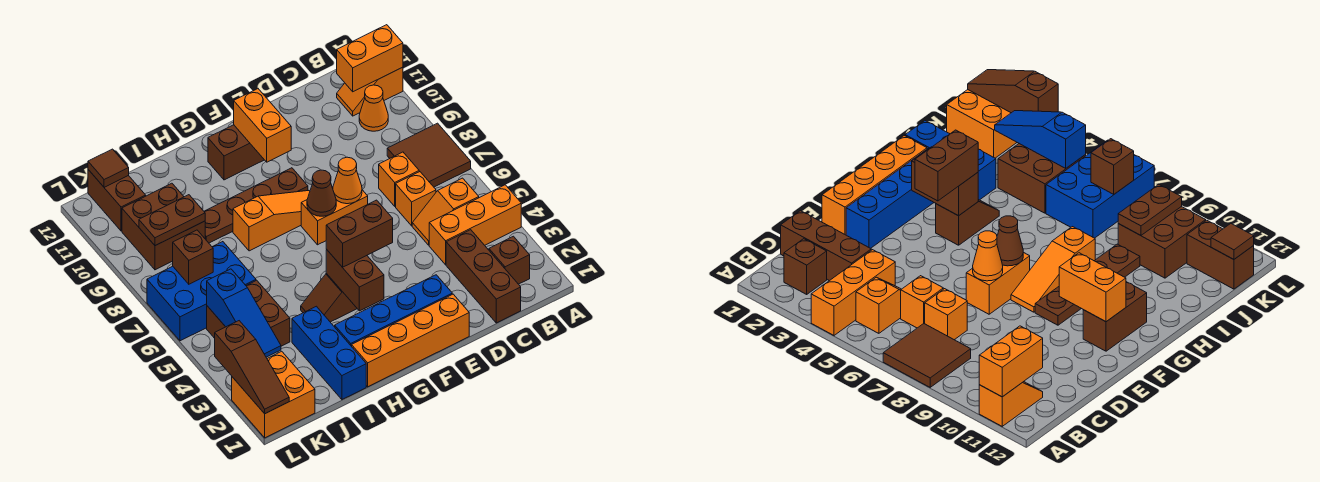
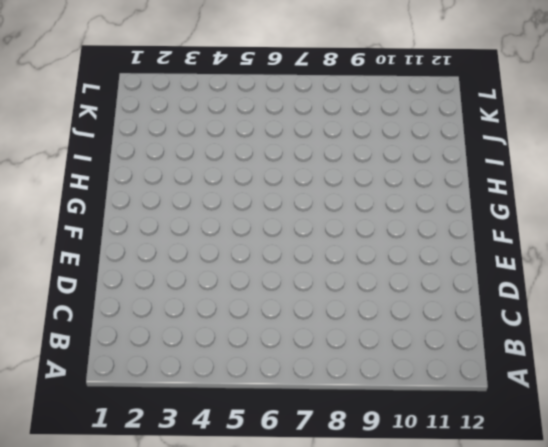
none -> orange brick A4:C4 level 1
none -> brown tile A7:B8 level 1
none -> orange slope A11:B11 level 1 top A
none -> brown brick B2 level 1

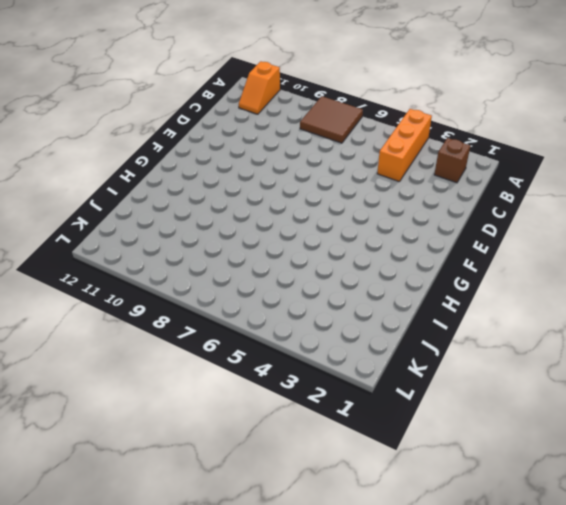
none -> orange slope B5:C5 level 1 top B
none -> orange cone B10 level 1
none -> brown brick C1:C3 level 1
none -> orange brick C6 level 1

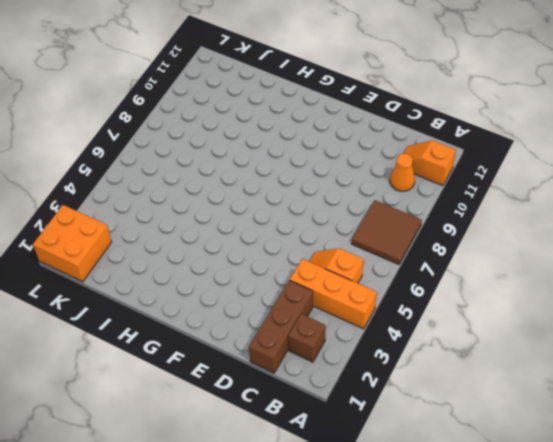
none -> orange brick C6 level 1
none -> orange brick C7 level 1
none -> orange brick E1:H1 level 1
none -> blue brick E2:H2 level 1

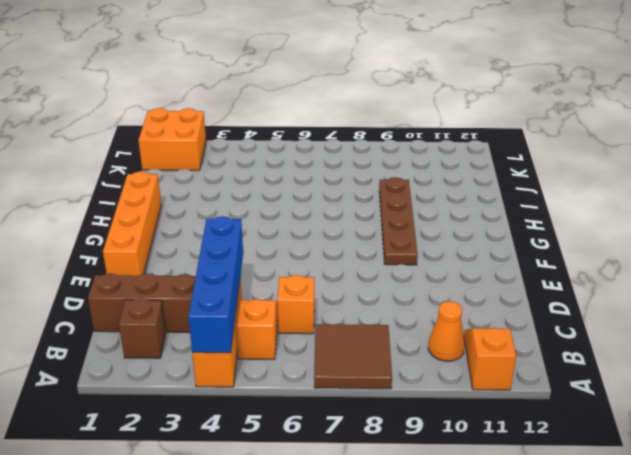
blue brick A4:D4 level 2 -> blue brick E2:H2 level 1
none -> orange brick C7 level 1
none -> orange brick E7:F7 level 1
none -> orange slope F8:H8 level 1 top H
none -> brown brick F11:G11 level 1

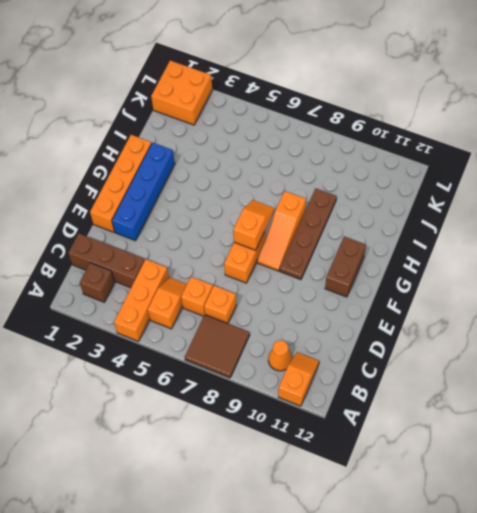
orange slope F7:G7 level 2 top F -> brown cone F7 level 2
none -> brown slope G4:H4 level 1 top G
none -> blue brick I1:I3 level 1
none -> brown brick J4:K5 level 1
none -> blue brick J6:L7 level 1

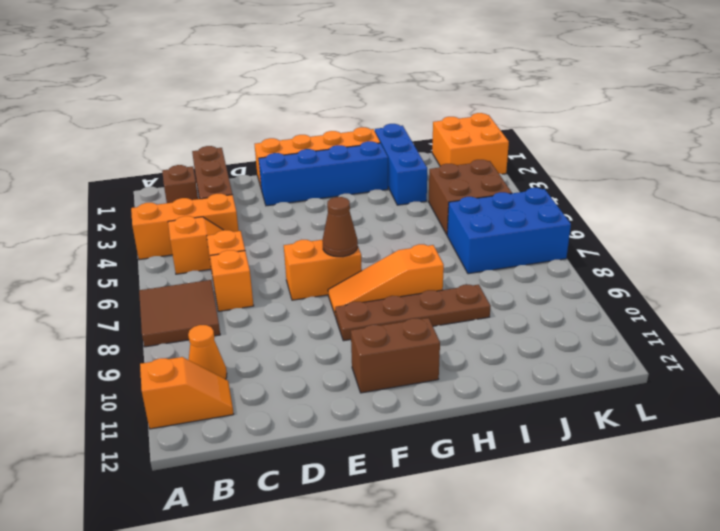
none -> brown slope G4:H4 level 1 top G
none -> brown brick J9:K10 level 1
none -> brown brick K11:K12 level 1
none -> orange brick A11:B11 level 2

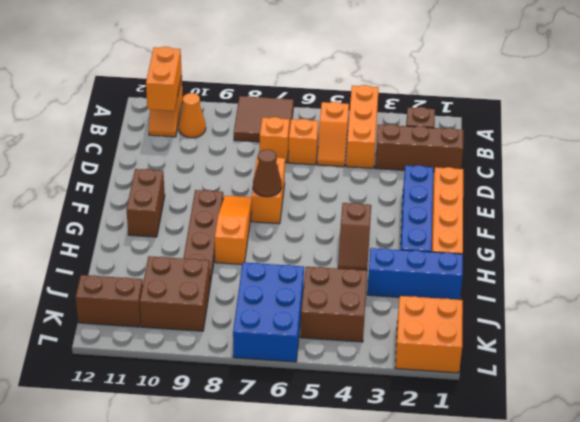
none -> orange cone E7 level 2
none -> orange brick F10:F11 level 2
none -> brown brick G3:G4 level 2
none -> brown plate J9:K9 level 2

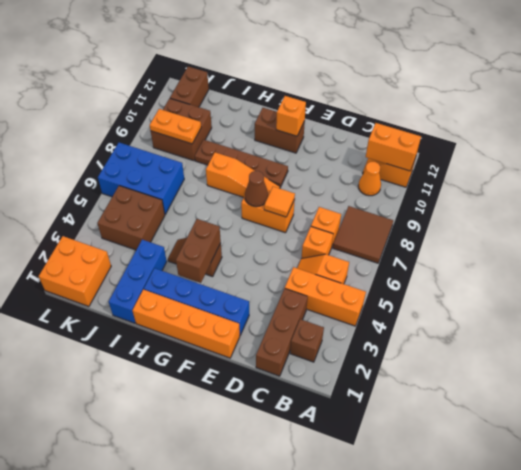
orange tile E7 level 2 -> orange cone E7 level 2
orange brick F11 level 2 -> orange brick F10:F11 level 2
orange plate J9:K9 level 2 -> brown plate J9:K9 level 2
none -> blue slope K3:K5 level 2 top 5
none -> brown brick K7 level 2
none -> brown tile K12 level 2
none -> brown slope L1:L3 level 2 top 3

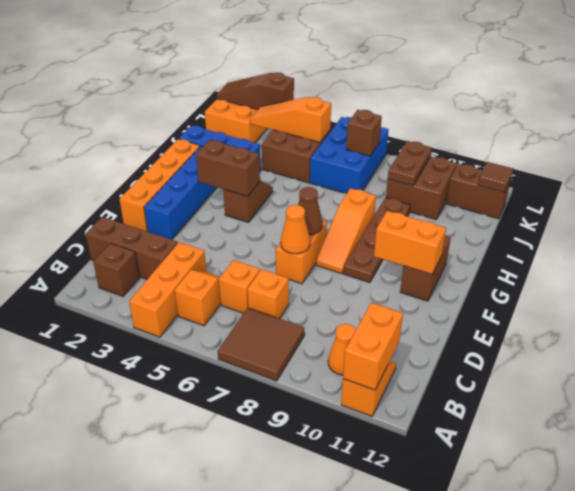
orange slope K3:K5 level 2 top 5 -> blue slope K3:K5 level 2 top 5
none -> brown brick F4:G4 level 3

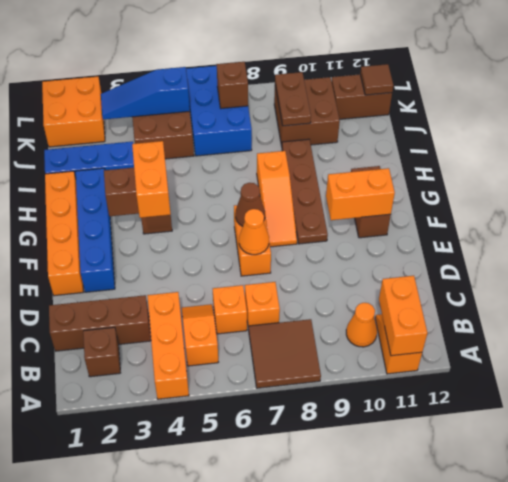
orange brick F4:G4 level 3 -> brown brick F4:G4 level 3
none -> brown slope L1:L3 level 2 top 3

